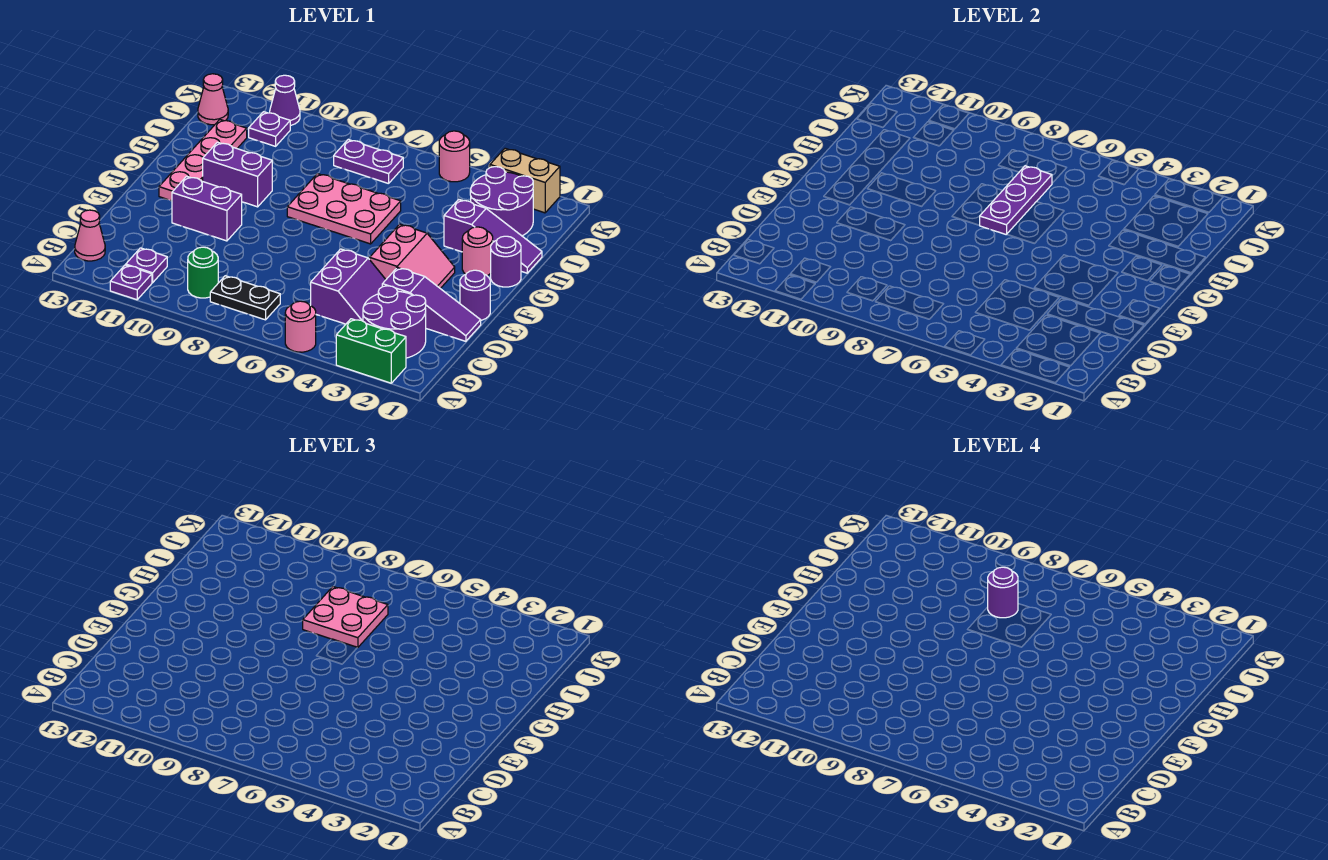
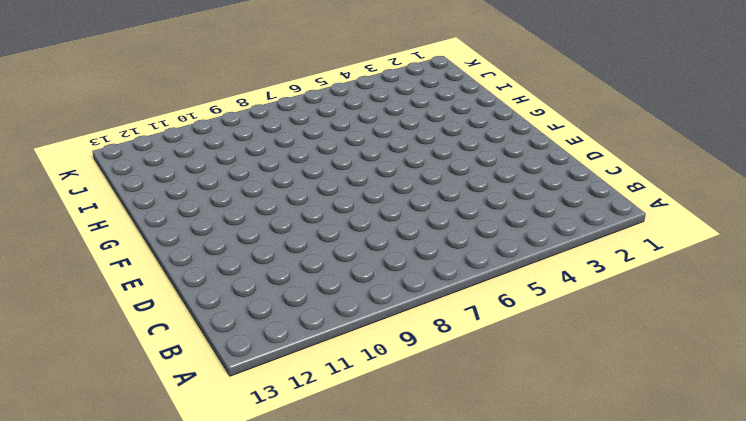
none -> green brick A2:A3 level 1
none -> pink round brick A5 level 1
none -> purple plate A11 level 1

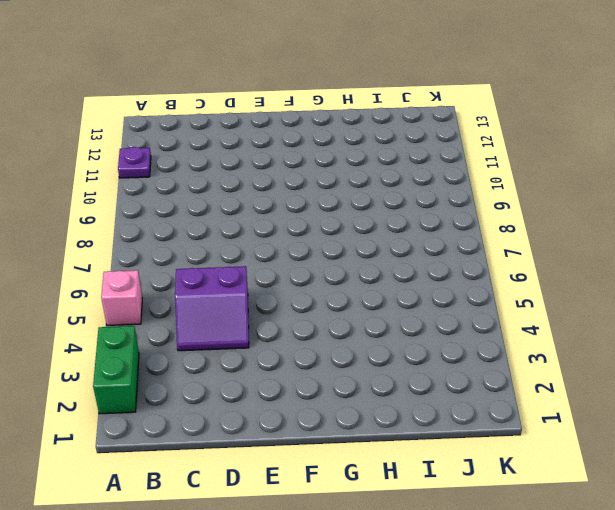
pink brick A5 level 1 -> pink round brick A5 level 1
none -> purple round brick B2:C3 level 1
none -> black plate B7:B8 level 1
none -> green round brick B9 level 1

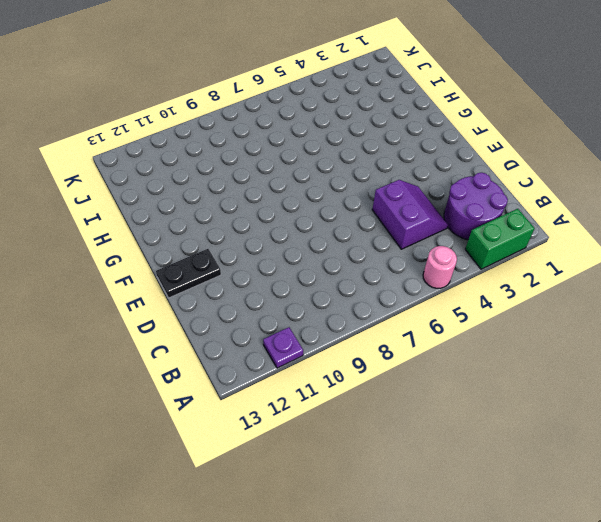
black plate E12:E13 level 1 -> black plate B7:B8 level 1
none -> green round brick B9 level 1
none -> purple plate B11 level 1
none -> pink cone B13 level 1

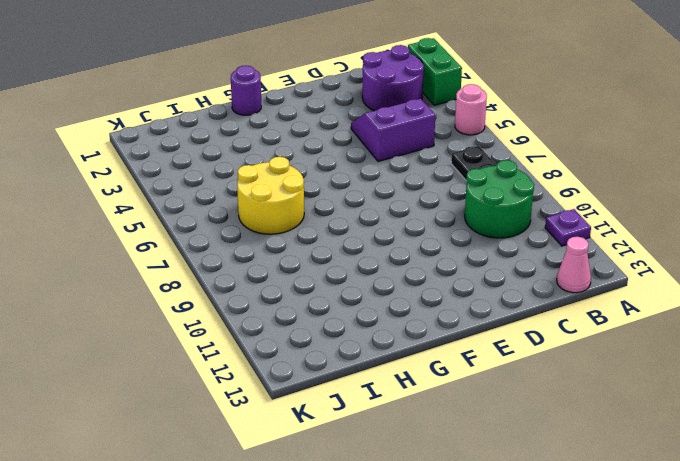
green round brick B9:C10 level 1 -> green round brick B9 level 1
yellow round brick H6:I7 level 1 -> pink plate G6:H8 level 1
none -> purple plate B11 level 1
none -> purple slope D1:D3 level 1 top 3
none -> purple round brick E1 level 1

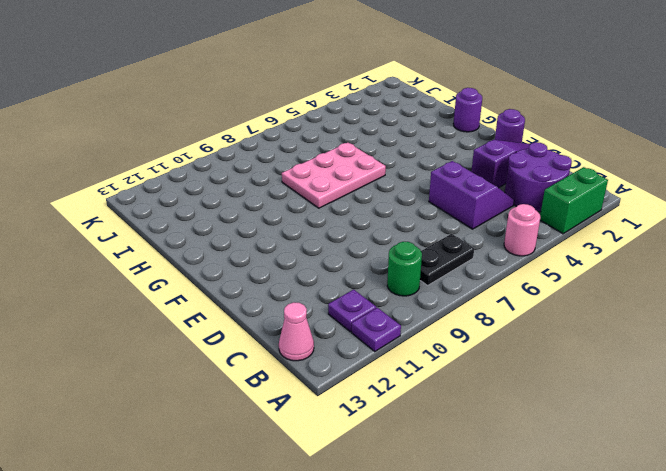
none -> pink slope E3:F4 level 1 top 4
none -> purple brick E10:E11 level 1
none -> pink plate F12:I12 level 1

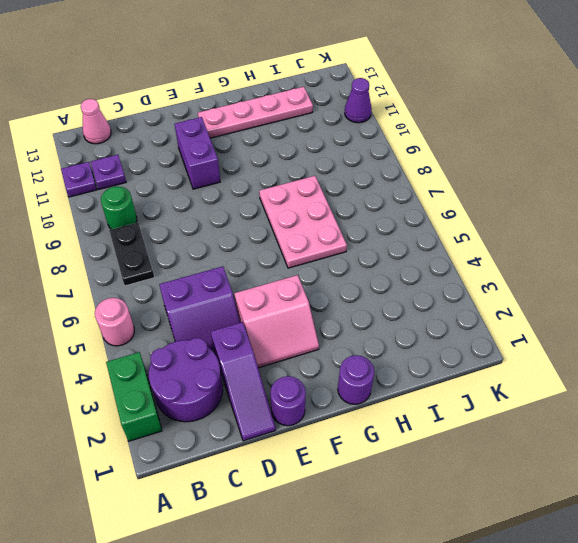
none -> pink round brick G2 level 1
none -> purple brick G10:G11 level 1
none -> purple slope H1:H3 level 1 top 3

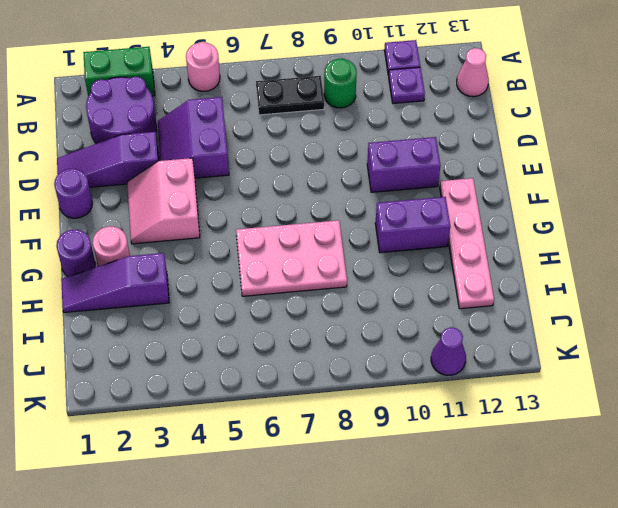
none -> purple round brick I2:J3 level 1
none -> purple plate J7:J8 level 1
none -> purple plate J11 level 1

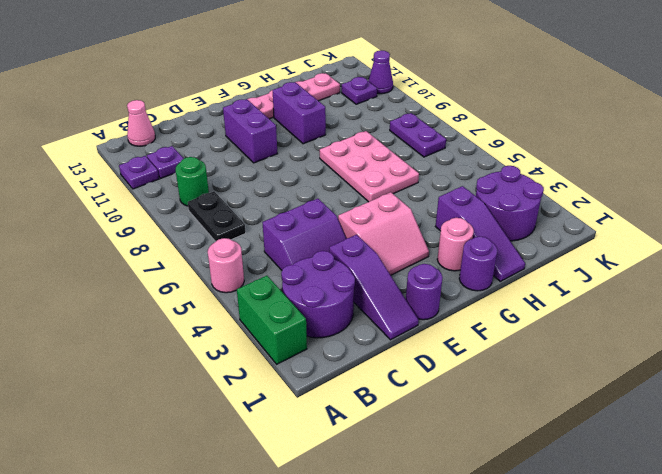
none -> pink cone J13 level 1
none -> tan brick K2:K3 level 1
none -> pink round brick K5 level 1

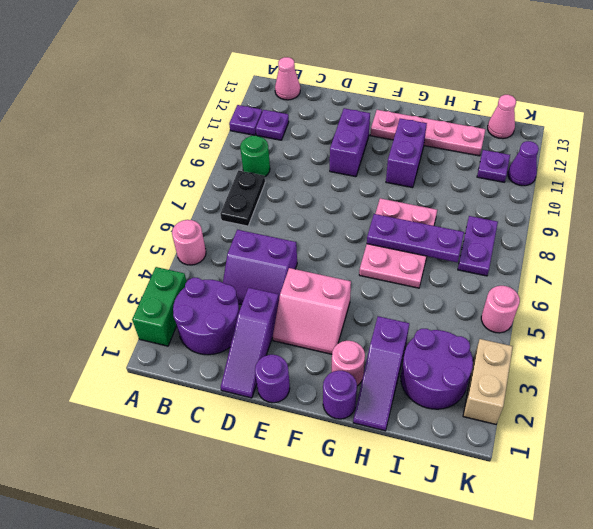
none -> pink plate H7:I8 level 3
none -> purple round brick I8 level 4

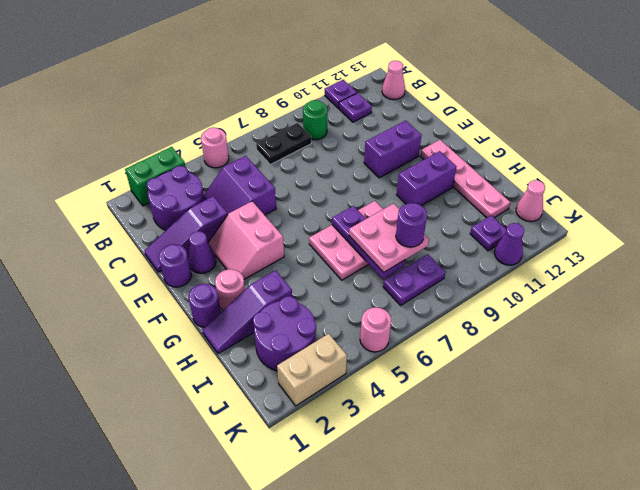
purple cone E2 level 1 -> none

